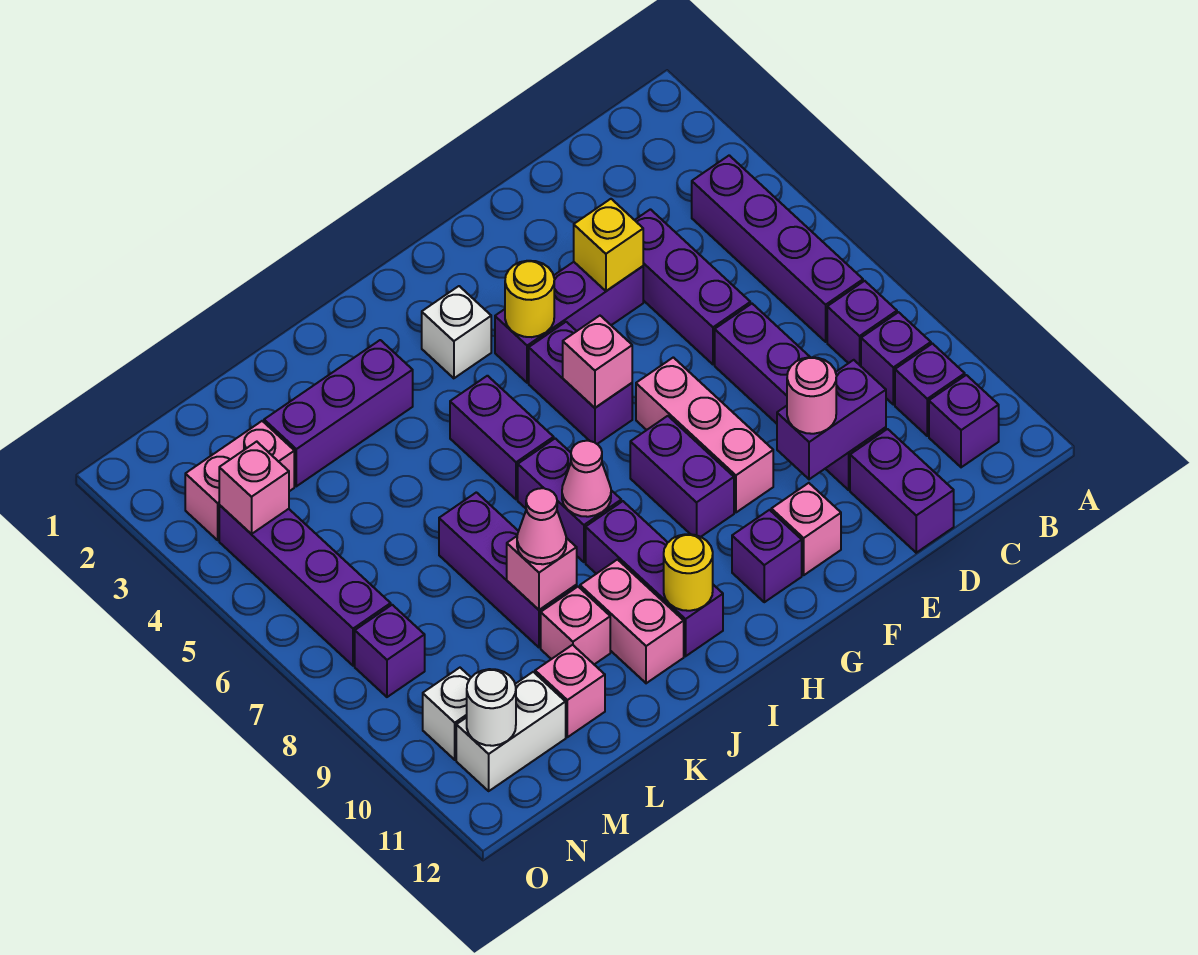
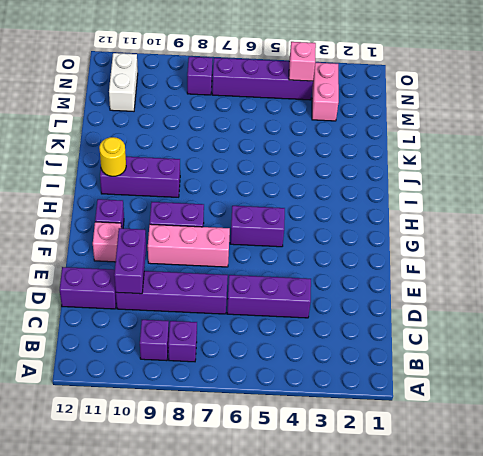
none -> purple brick B4:B7 level 1
none -> purple brick B10 level 1
none -> purple brick B11 level 1
none -> purple brick E4:G4 level 1

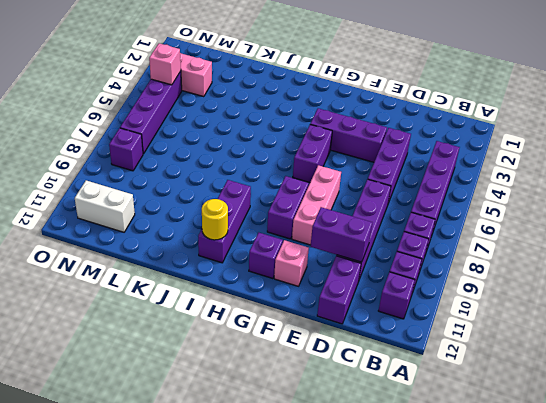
none -> white brick H3 level 1
none -> purple brick I5:I6 level 1
none -> purple brick I7:I8 level 1
none -> purple brick J3:L3 level 1

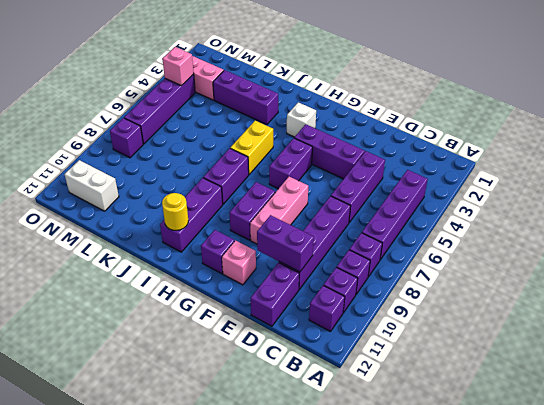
yellow brick I5:I6 level 1 -> purple brick I5:I6 level 1
none -> pink brick J10:J11 level 1
none -> purple brick K7:K9 level 1
none -> pink brick K10 level 1
none -> pink brick L11 level 1

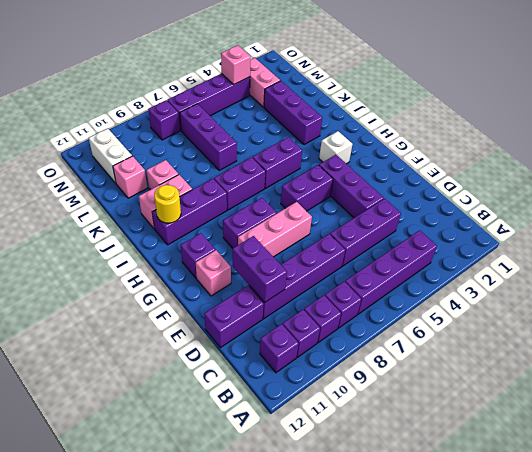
purple brick K7:M7 level 1 -> purple brick K7:K9 level 1
none -> white brick N10 level 1
none -> yellow brick E4 level 2
none -> yellow round brick G4 level 2
none -> pink brick G6 level 2

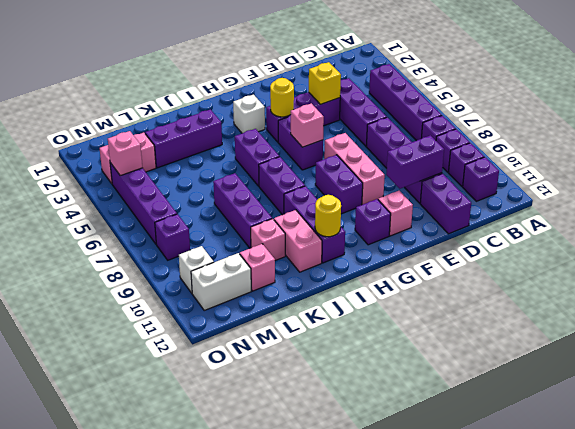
none -> pink cone I8 level 2
none -> pink brick K9 level 2
none -> white round brick N11 level 2
none -> pink round brick E10 level 3

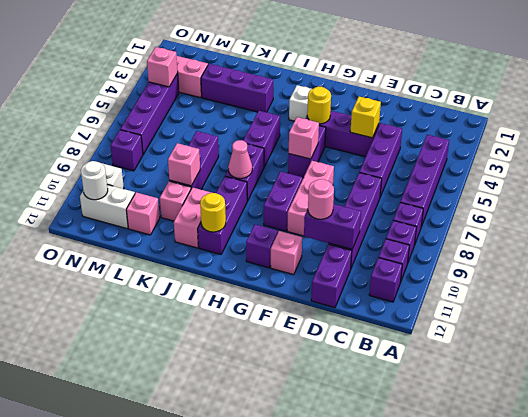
none -> pink cone K9 level 3

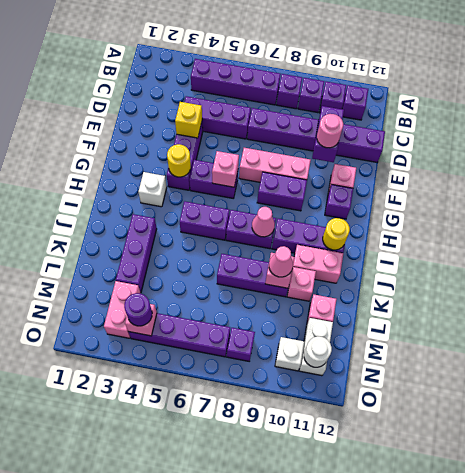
purple round brick N4 level 3 -> none

